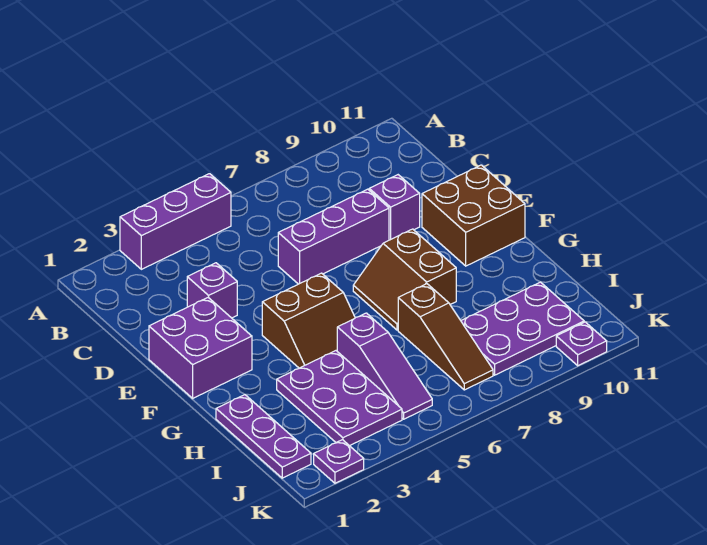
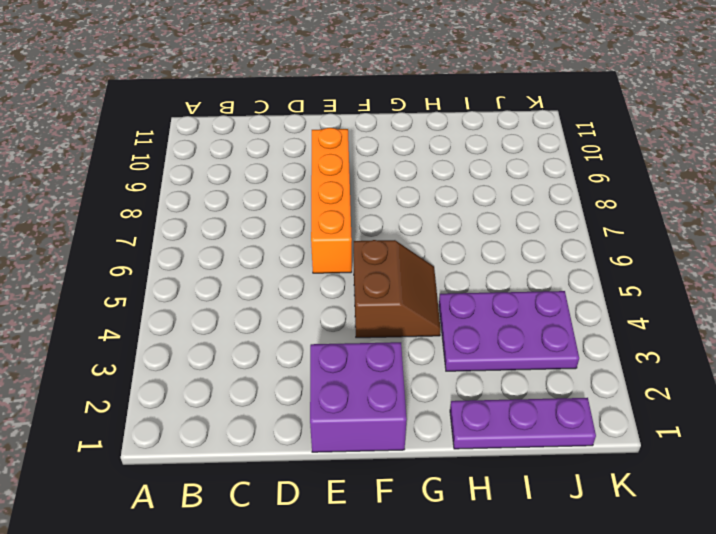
orange brick E6:E9 level 1 -> none
none -> purple brick A3:A5 level 1
none -> purple brick D3 level 1
none -> purple brick D6:D8 level 1

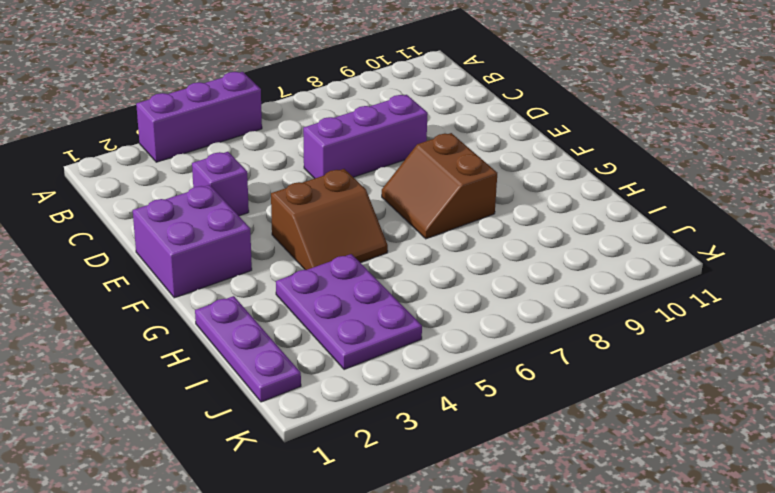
none -> purple brick D9 level 1
none -> brown brick E10:F11 level 1
none -> purple slope H5:J5 level 1 top H

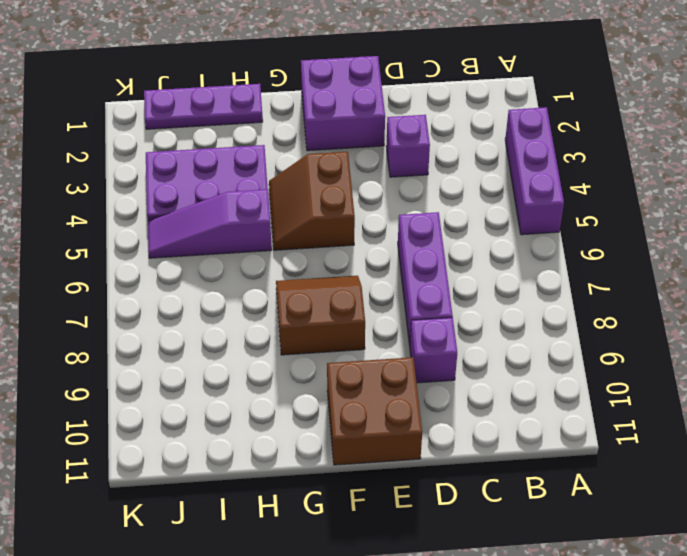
none -> brown slope H7:J7 level 1 top H
none -> purple plate I8:J10 level 1
none -> purple plate K2 level 1

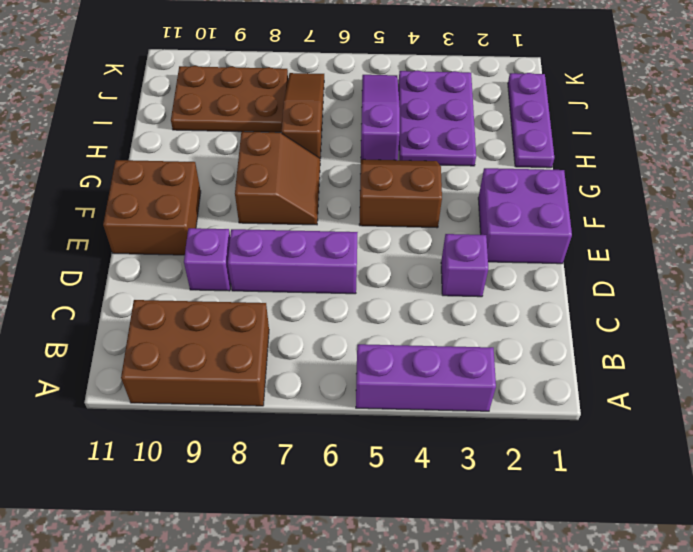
brown brick A8:B10 level 1 -> none
brown plate I8:J10 level 1 -> purple plate I8:J10 level 1
none -> purple plate K2 level 1
none -> purple plate K10 level 1

